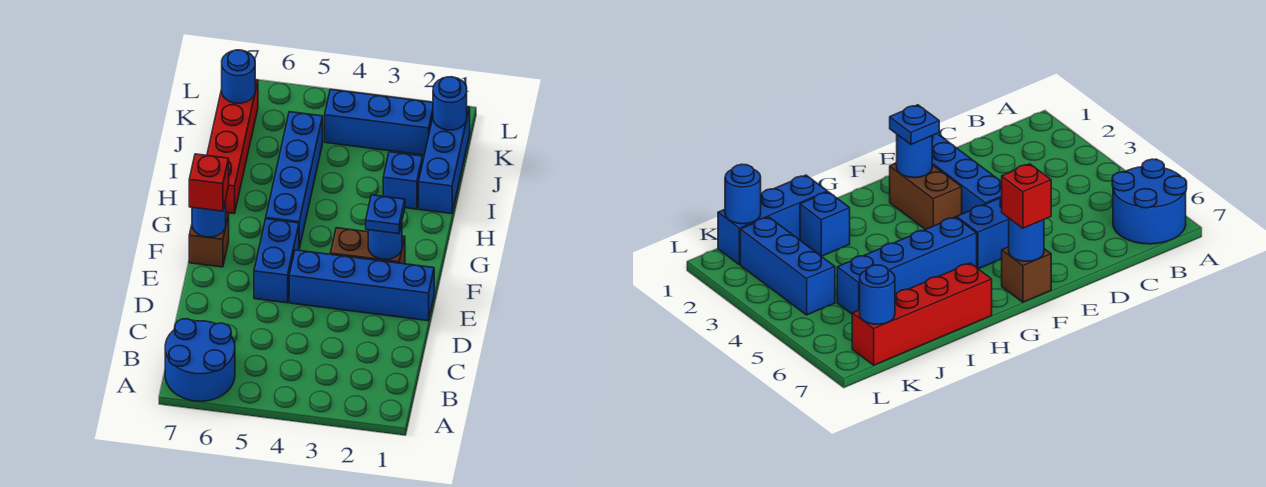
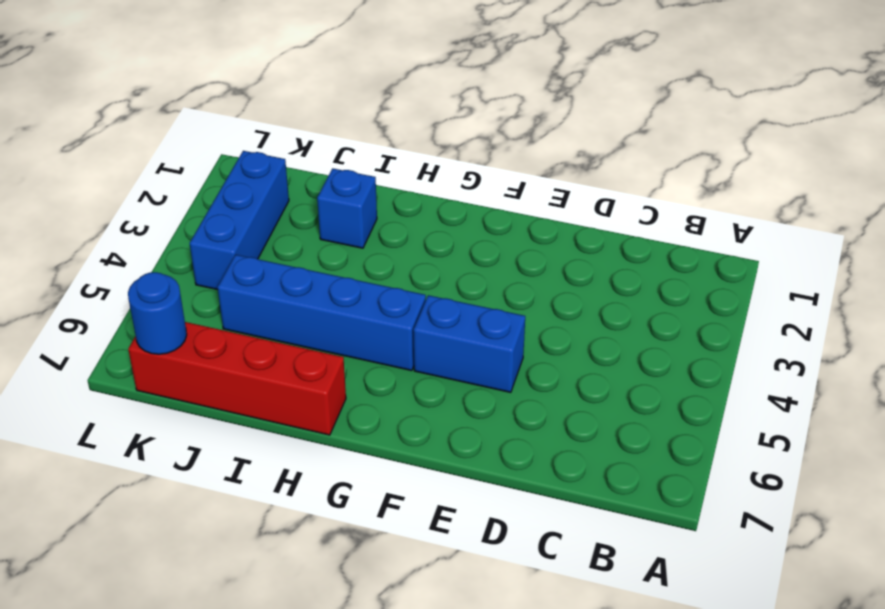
none -> blue round brick A6:B7 level 1
none -> blue brick E1:E4 level 1
none -> brown brick F2:F3 level 1

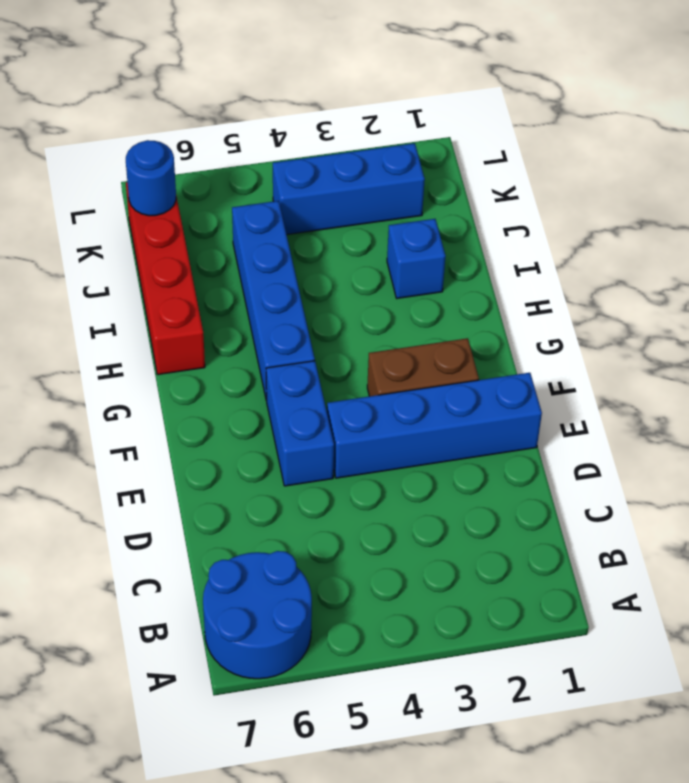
none -> brown brick F7 level 1
none -> blue brick I1:K1 level 1
none -> blue round brick F2 level 2

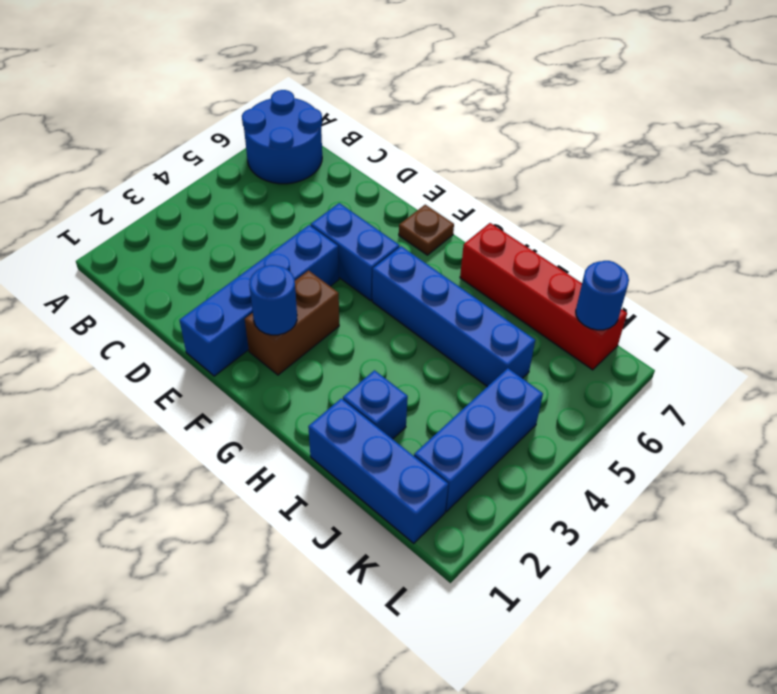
brown plate F7 level 1 -> brown brick F7 level 1
none -> blue round brick F7 level 2
none -> blue round brick K1 level 2
none -> blue plate F2 level 3

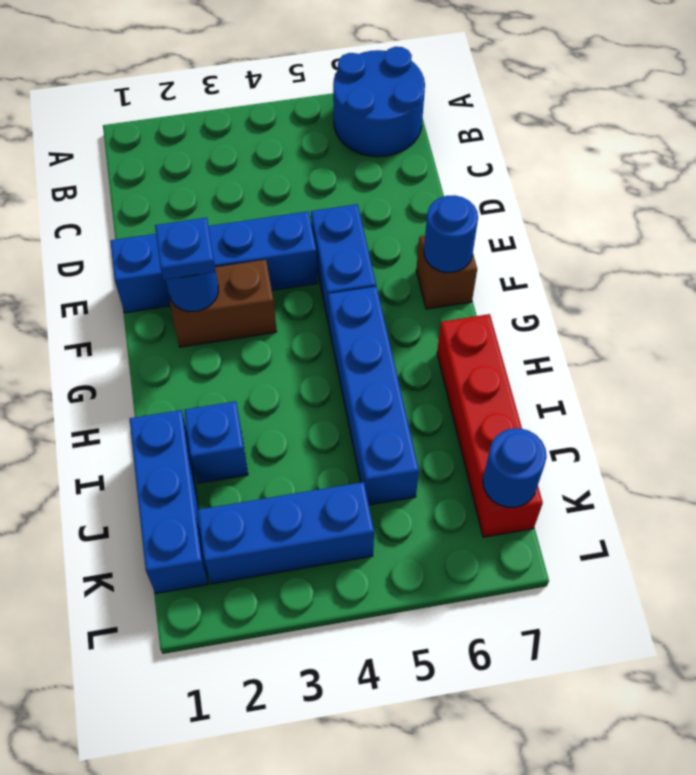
none -> blue round brick K1 level 2
none -> red brick F7 level 3

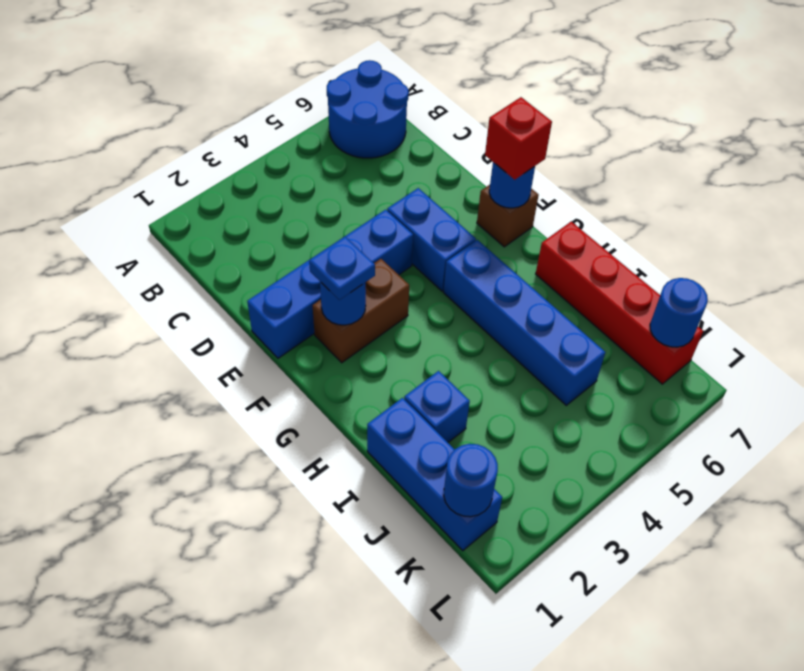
none -> blue brick K2:K4 level 1

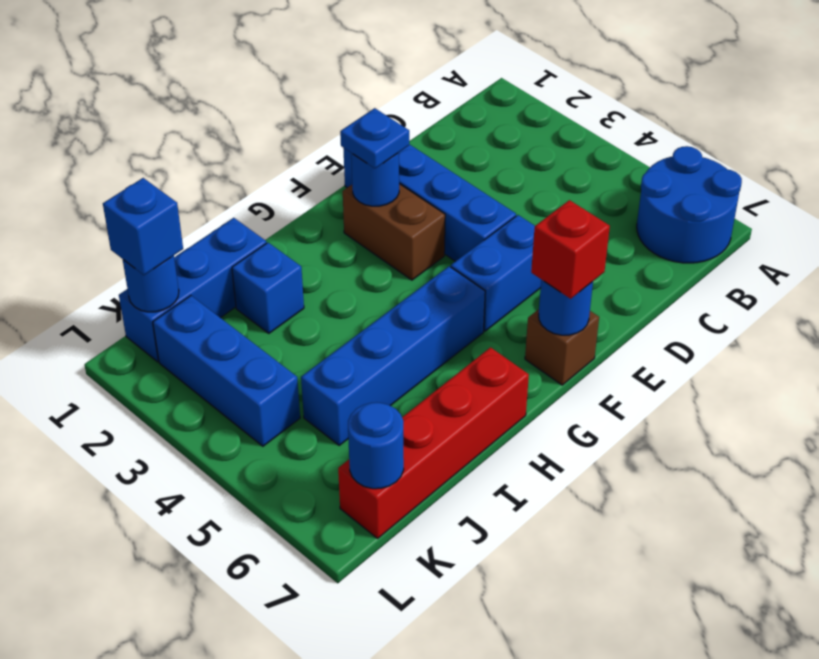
blue brick K1 level 3 -> none

